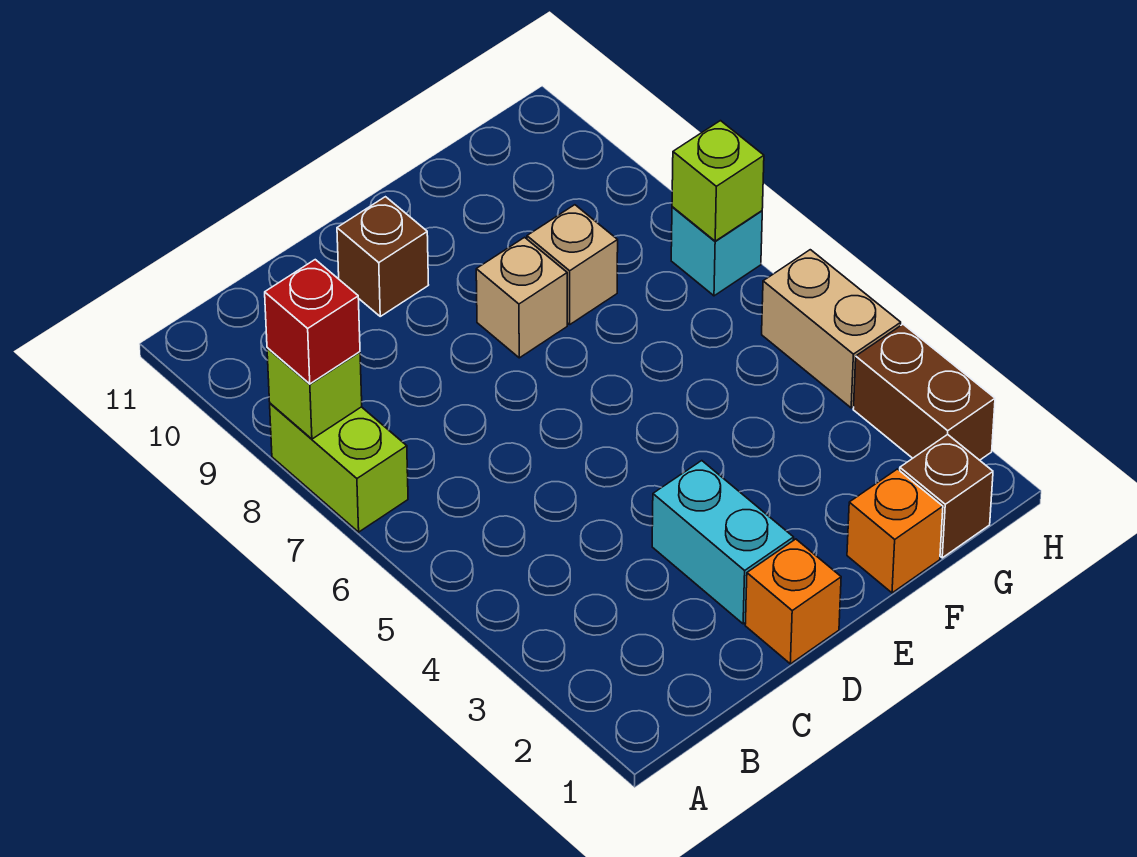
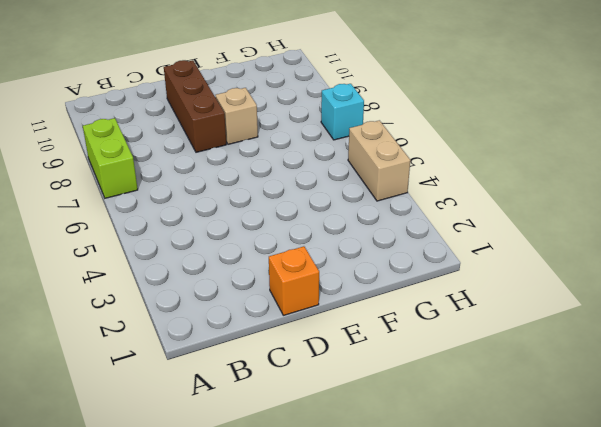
brown brick D8:D10 level 1 -> brown brick D10 level 1
none -> cyan brick D2:D3 level 1
none -> orange brick F1 level 1
none -> tan brick F8 level 1

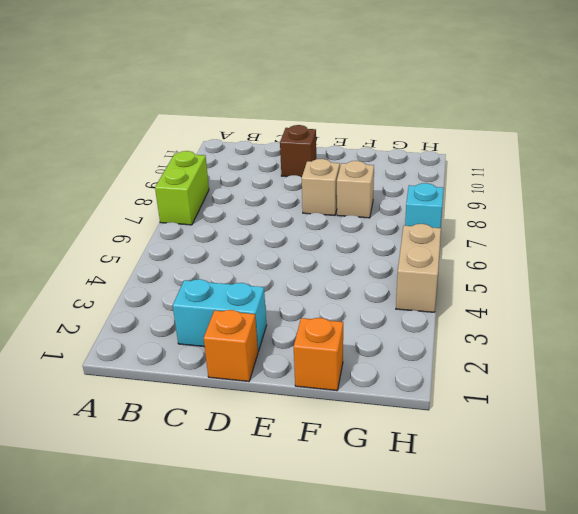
cyan brick C2:D2 level 1 -> cyan brick D2:D3 level 1
none -> brown brick G1 level 1
none -> brown brick H2:H3 level 1
none -> lime brick A8 level 2

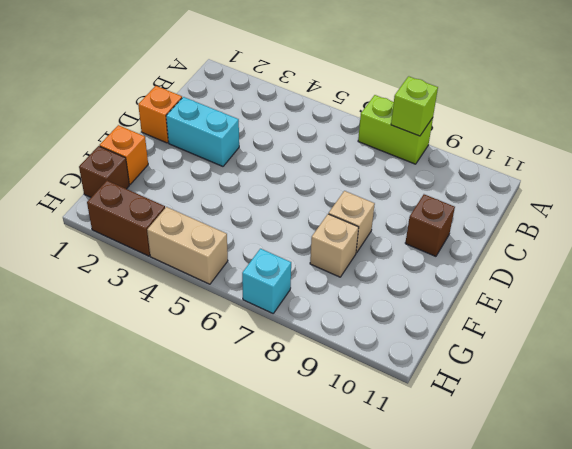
none -> lime brick H7 level 2
none -> red brick A8 level 3

